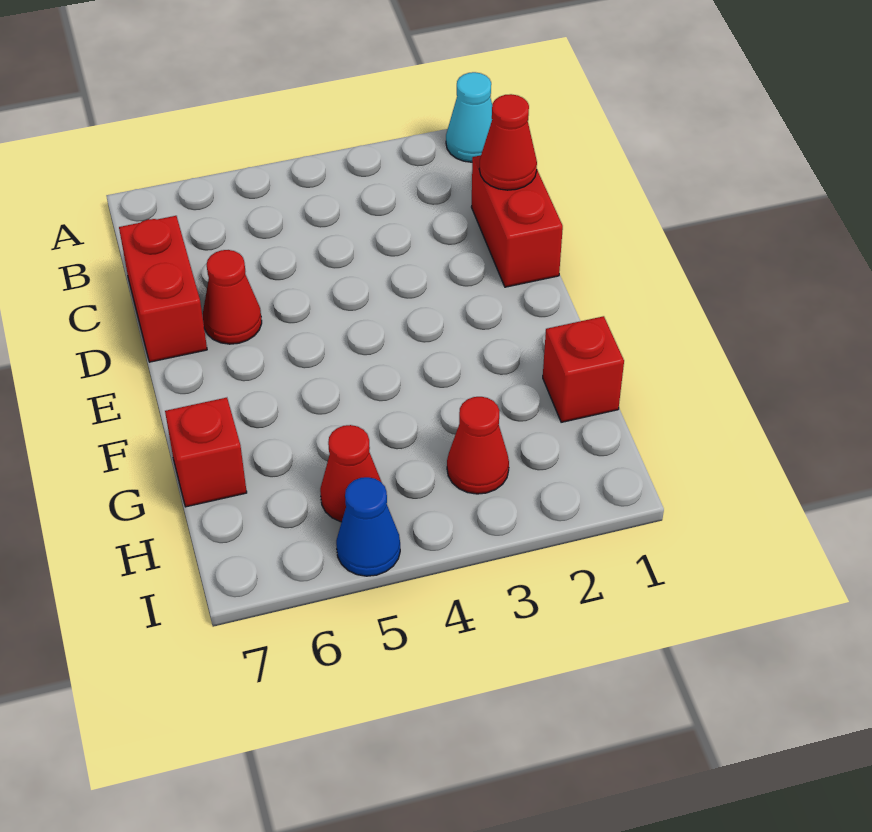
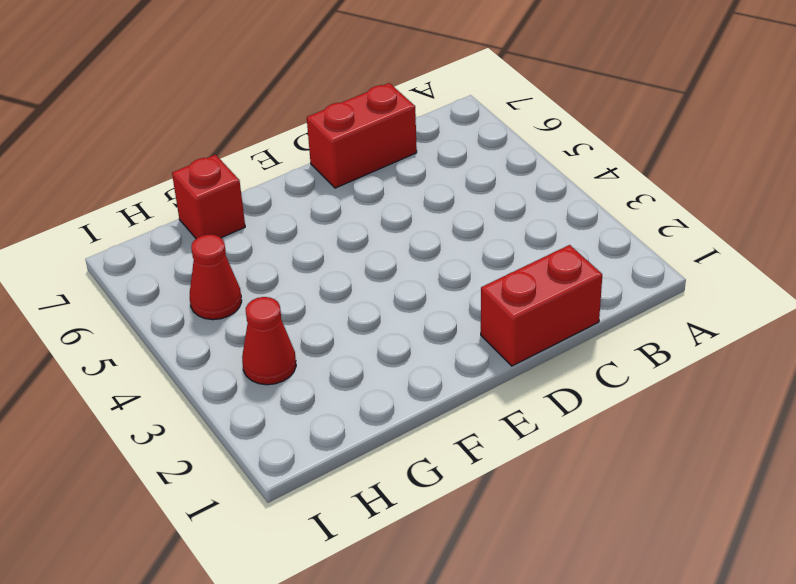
none -> cyan cone A1 level 1
none -> red cone D6 level 1

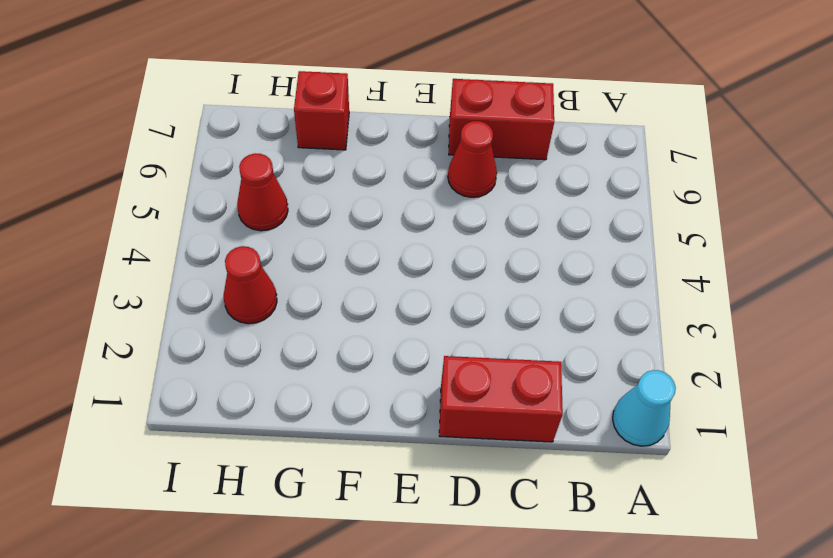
none -> red brick G1 level 1
none -> blue cone I5 level 1

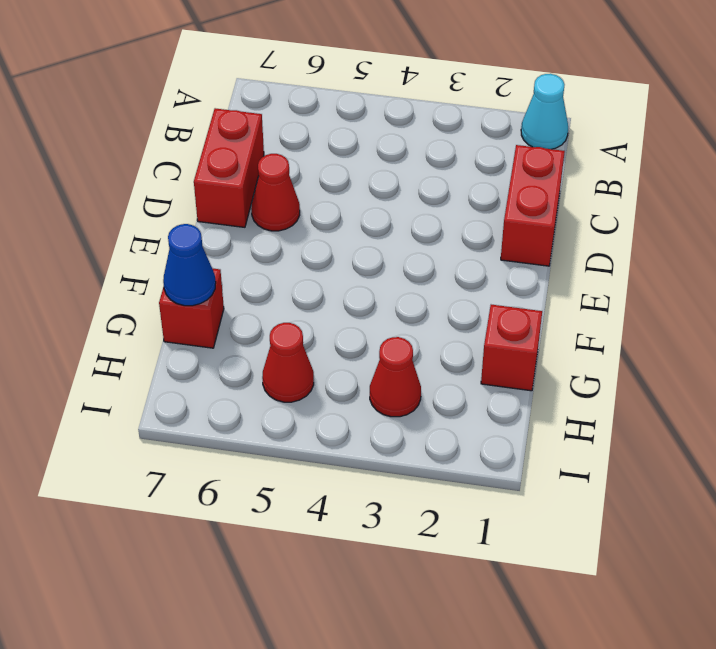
blue cone G7 level 2 -> blue cone I5 level 1
none -> red cone C1 level 2

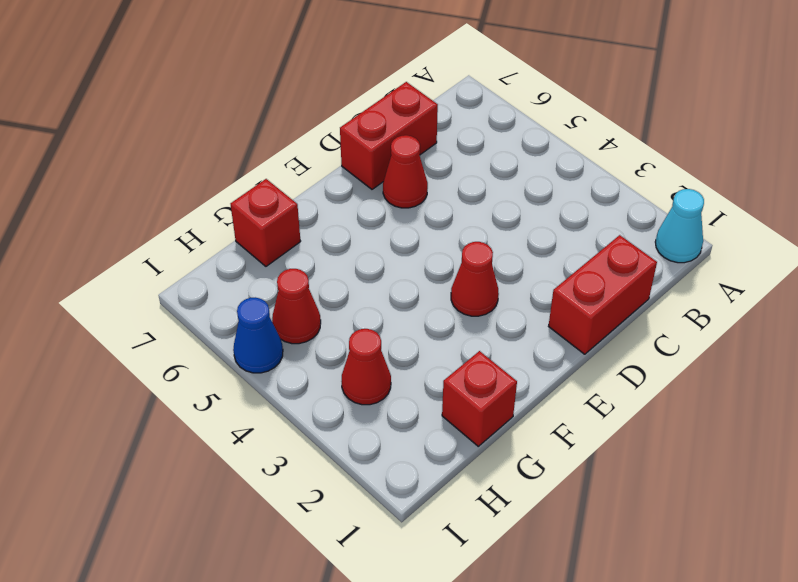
red cone E3 level 1 -> red cone C1 level 2

